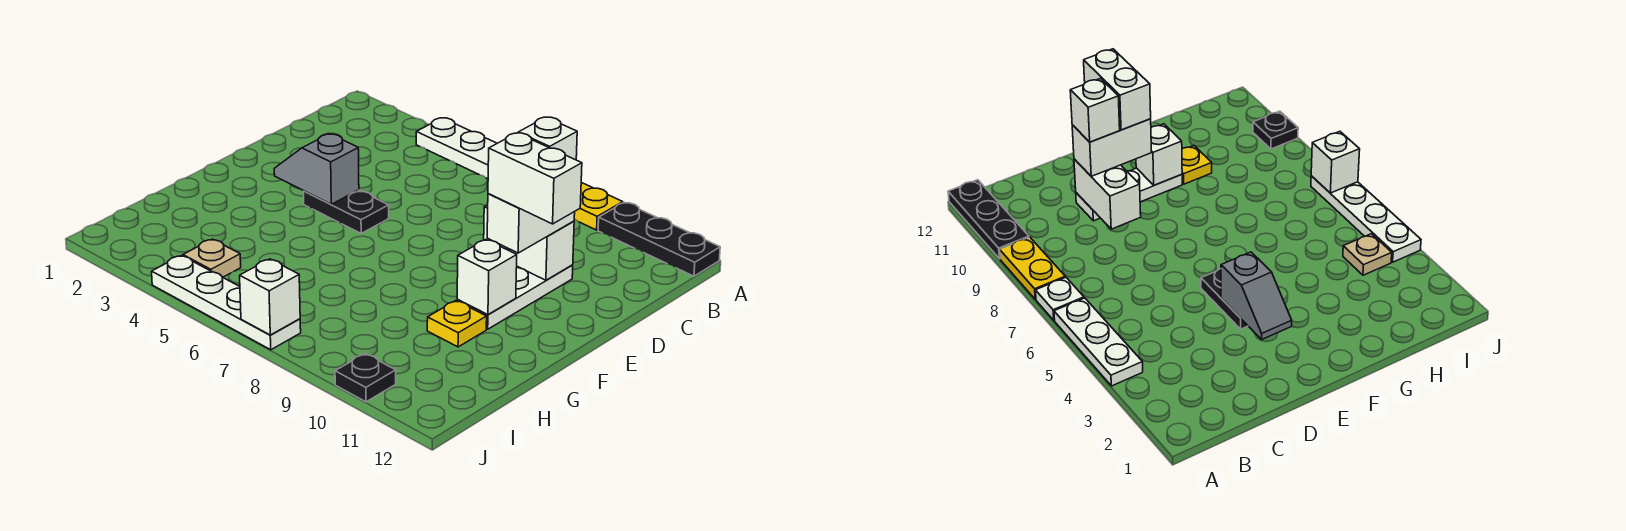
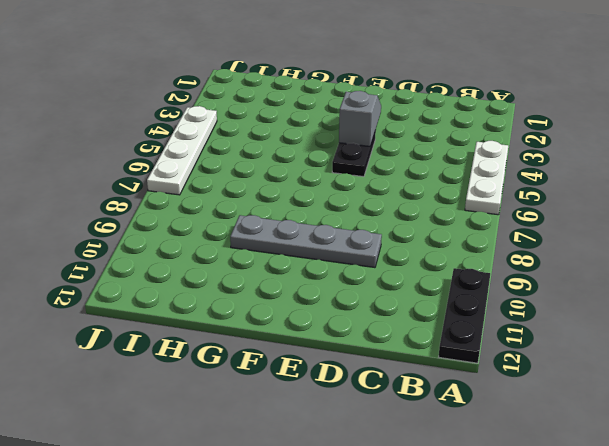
grey plate D9:G9 level 1 -> none
none -> white plate A7 level 1
none -> yellow plate A8:A9 level 1
none -> white plate D10:F10 level 1

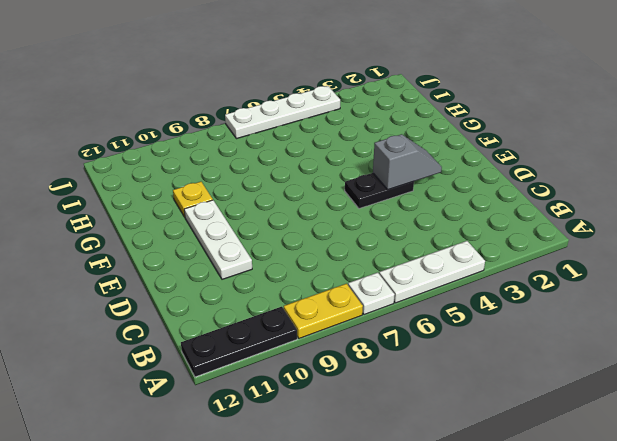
none -> tan plate I4 level 1
none -> black plate J10 level 1
none -> white brick D9:D10 level 2

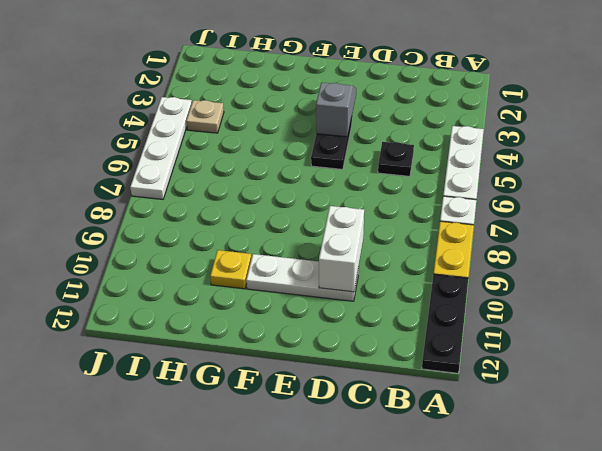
black plate C5 level 1 -> black plate J10 level 1
none -> white brick F10 level 2
none -> white brick J7 level 2
none -> white brick D10:E10 level 3

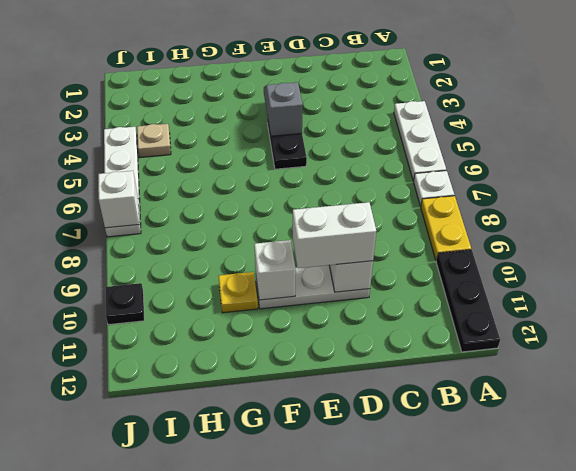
none -> white brick D10 level 4
none -> white brick E10:E11 level 4

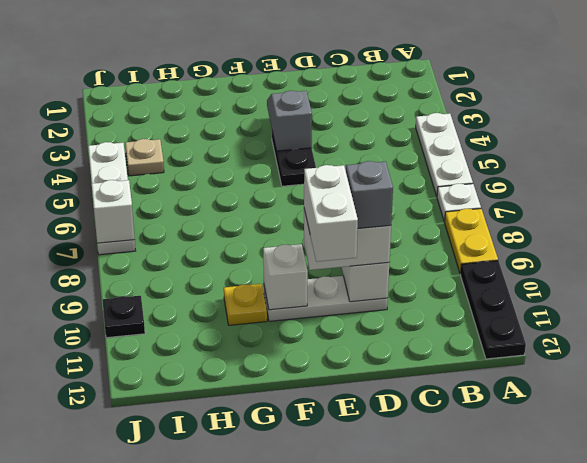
grey brick D10 level 4 -> white brick D10 level 4

